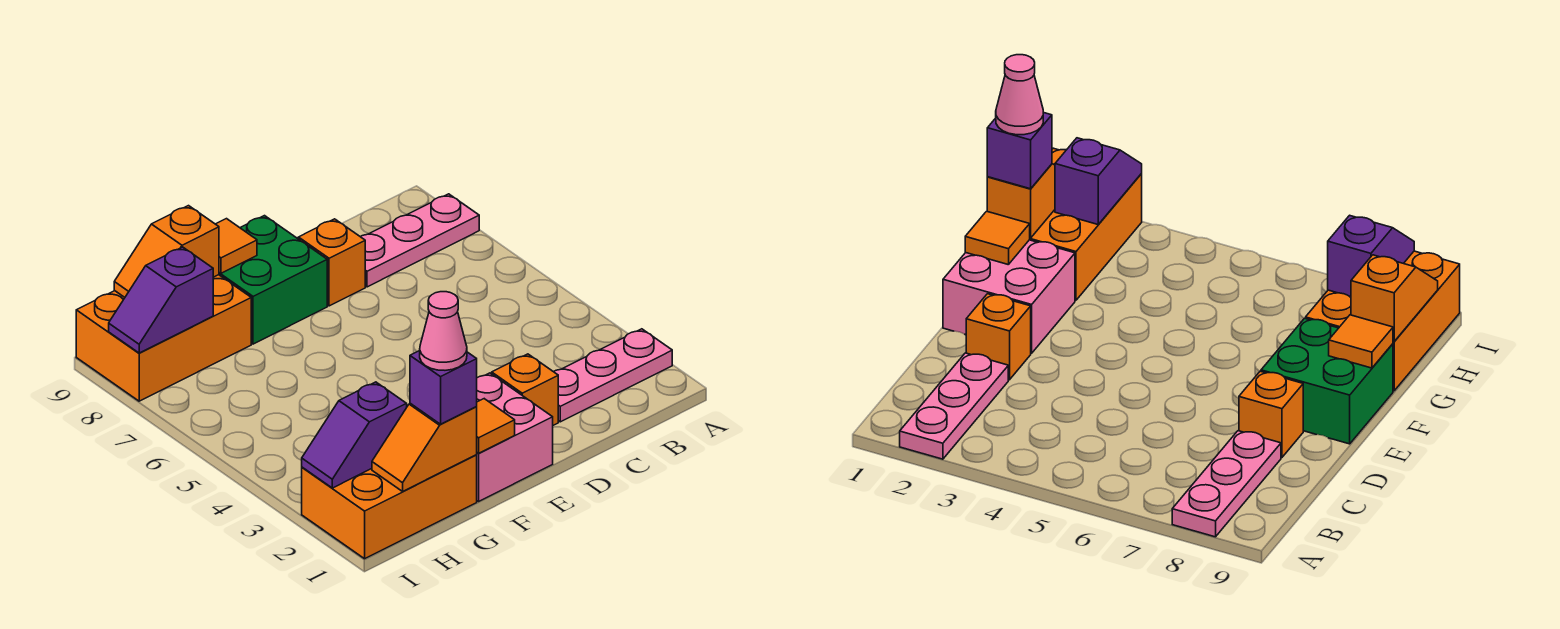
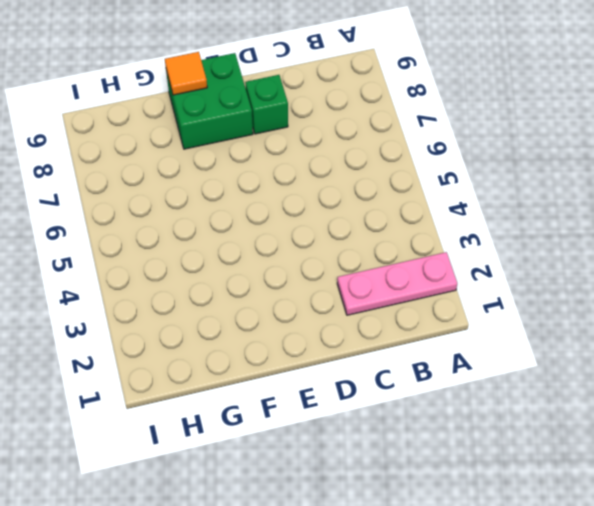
green brick D8 level 1 -> orange brick D8 level 1
none -> pink plate A8:C8 level 1
none -> orange brick D2 level 1
none -> pink brick E1:F2 level 1

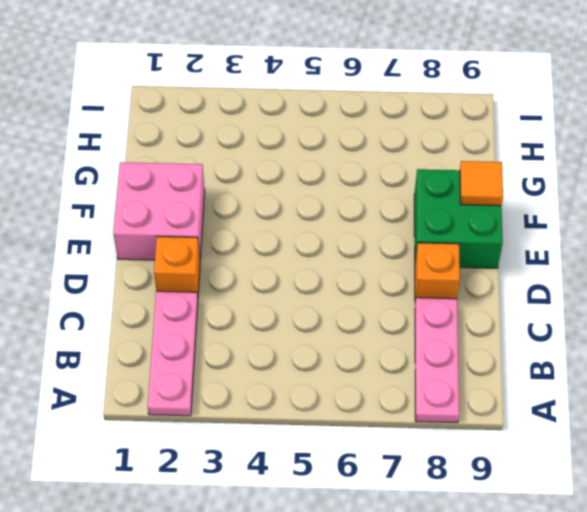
none -> orange brick G1:I2 level 1
none -> orange brick G8:I9 level 1
none -> orange tile F1 level 2

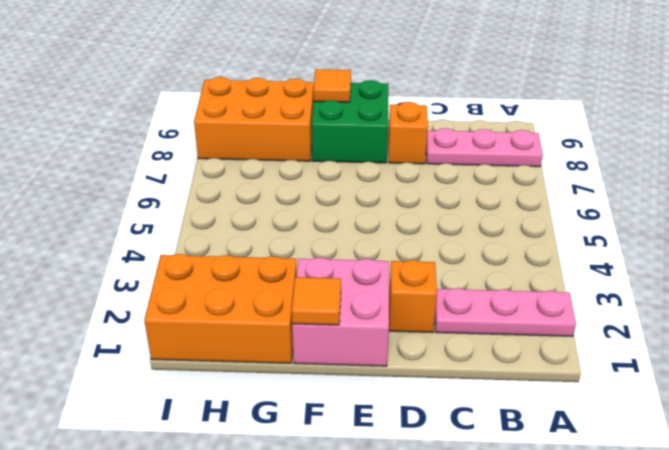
none -> orange slope G1:H1 level 2 top G
none -> orange slope G9:H9 level 2 top G
none -> purple slope H2:I2 level 2 top H

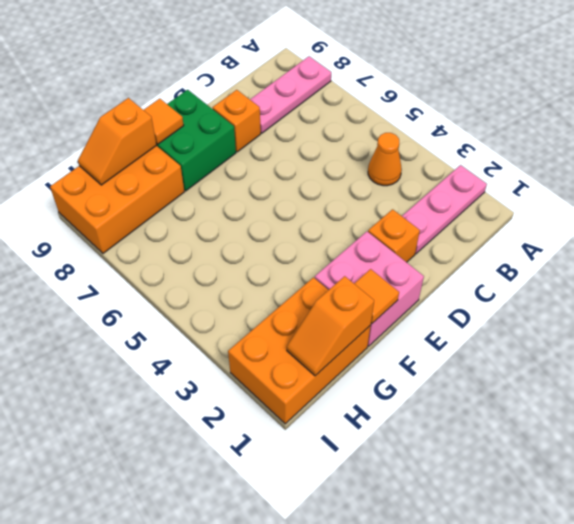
orange cone B4 level 1 -> none
none -> purple slope H2:I2 level 2 top H
none -> purple slope H8:I8 level 2 top H
none -> purple brick G1 level 3

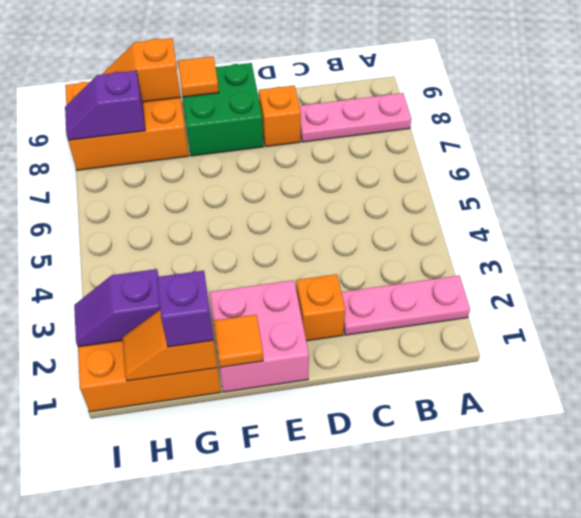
none -> pink cone G1 level 4

